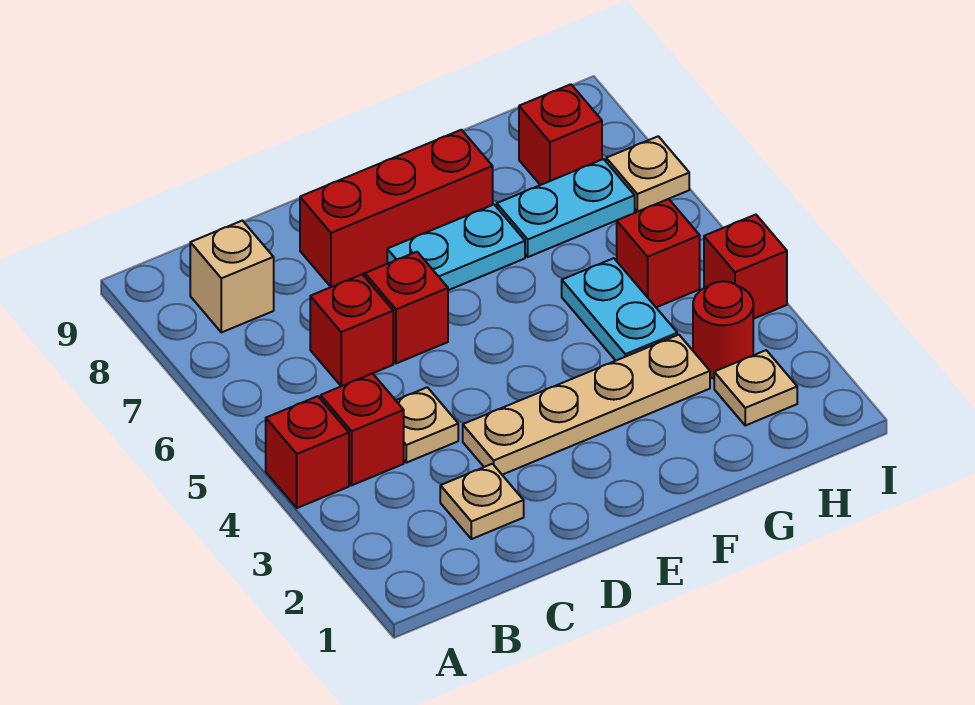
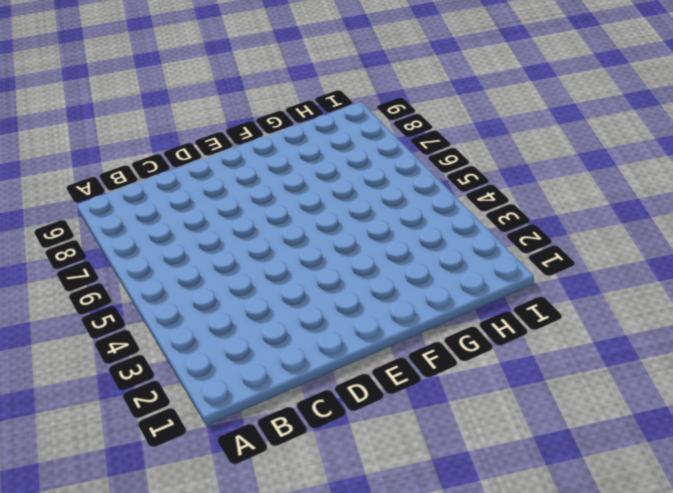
none -> red brick A4 level 1
none -> red brick B4 level 1
none -> tan brick B8 level 1

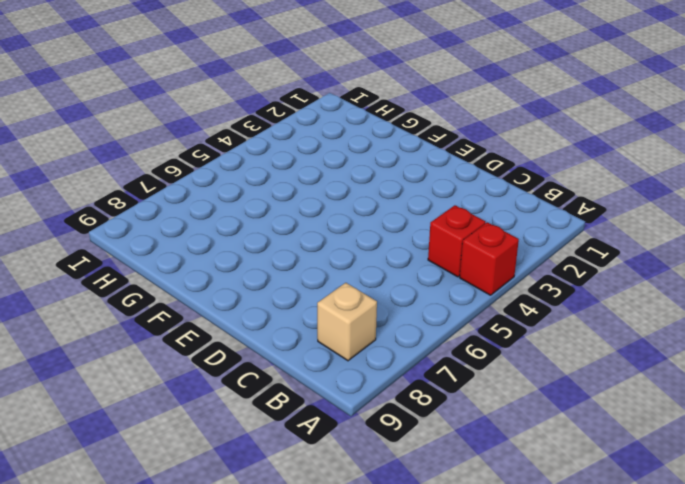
none -> tan plate C2 level 1
none -> tan plate C4 level 1
none -> red brick C6 level 1

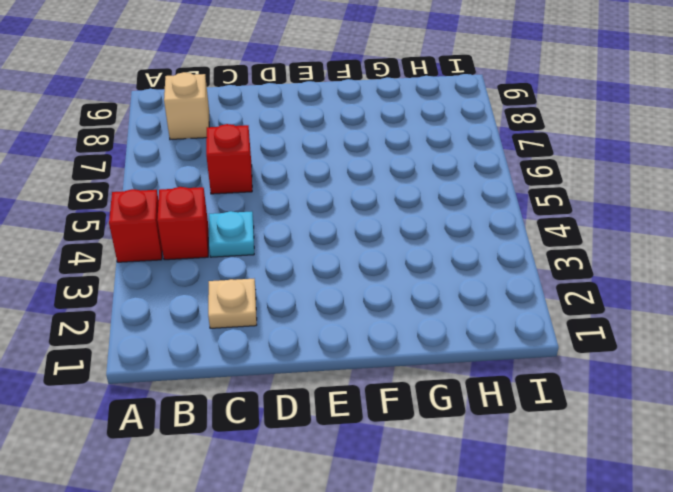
cyan plate C4 level 1 -> tan plate C4 level 1
none -> tan plate D3:G3 level 1
none -> red brick D6 level 1
none -> red brick D8:F8 level 1

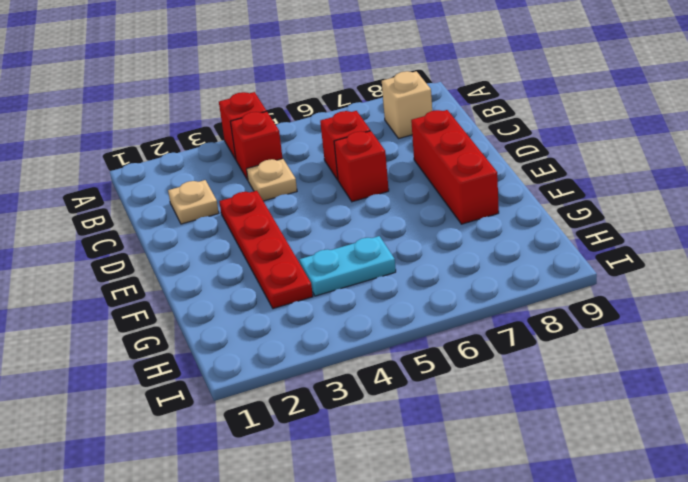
red plate D3:G3 level 1 -> tan plate D3:G3 level 1
none -> cyan plate E7:F7 level 1
none -> cyan plate G7:H7 level 1
none -> tan plate H2 level 1

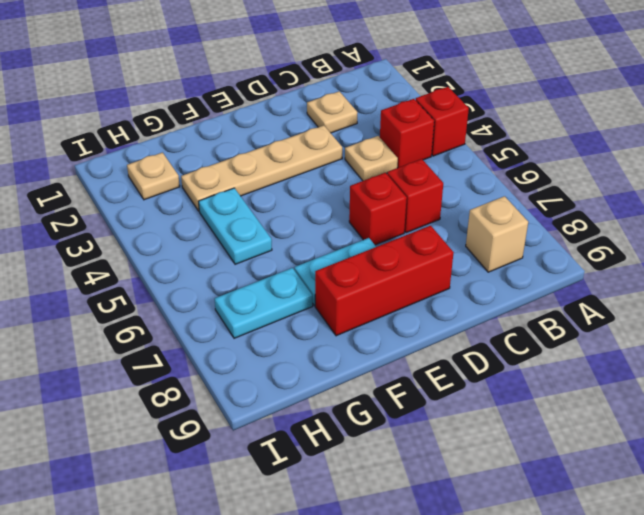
none -> red round brick H3 level 1
none -> red brick H5 level 1
none -> red brick H8 level 1

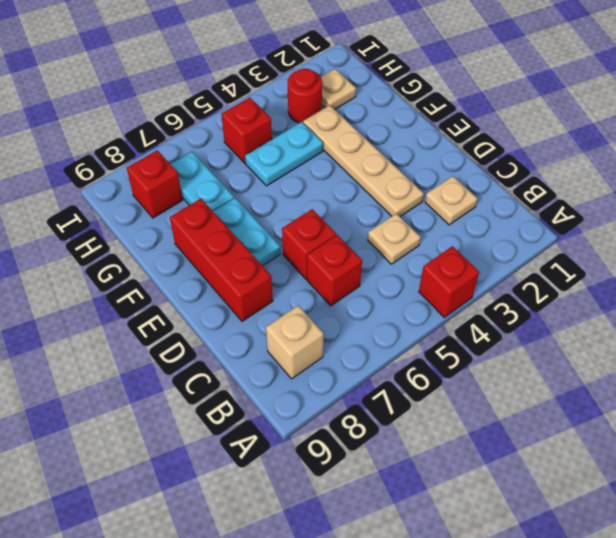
none -> red brick B4 level 1
none -> red brick I4 level 1
none -> tan plate I7 level 1

